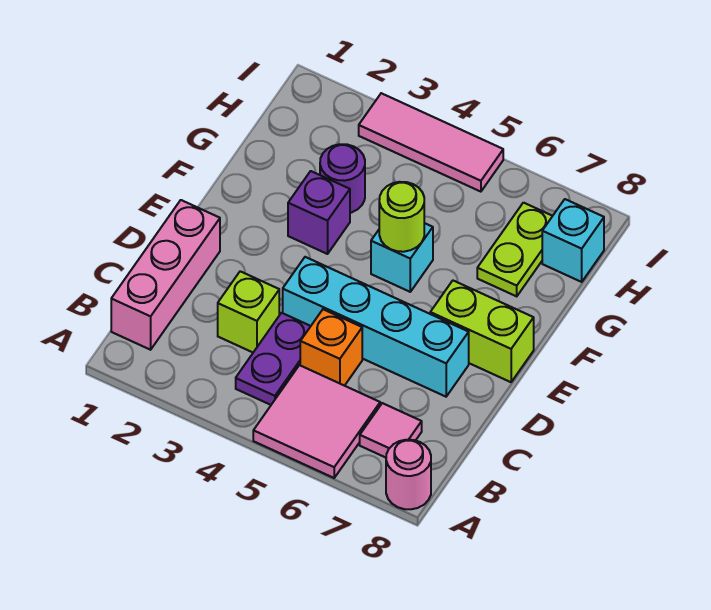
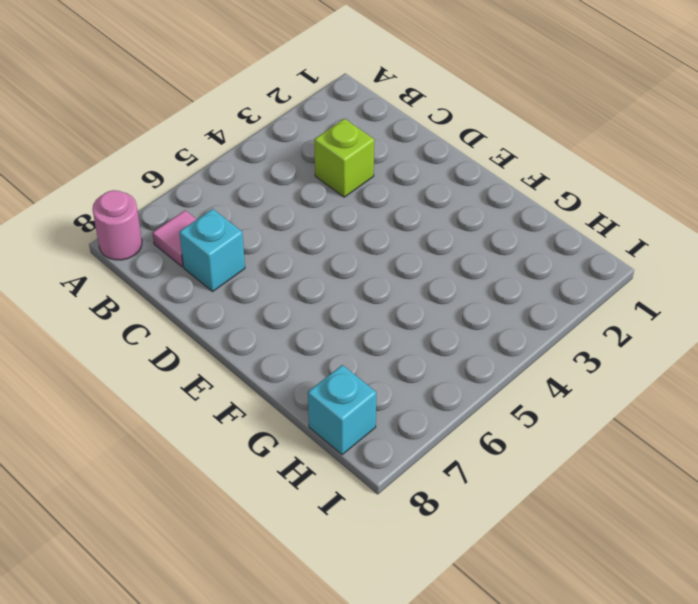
cyan brick C7 level 1 -> cyan brick F5 level 1
none -> pink tile A5:B6 level 1
none -> pink brick B1:D1 level 1
none -> purple plate B4:C4 level 1

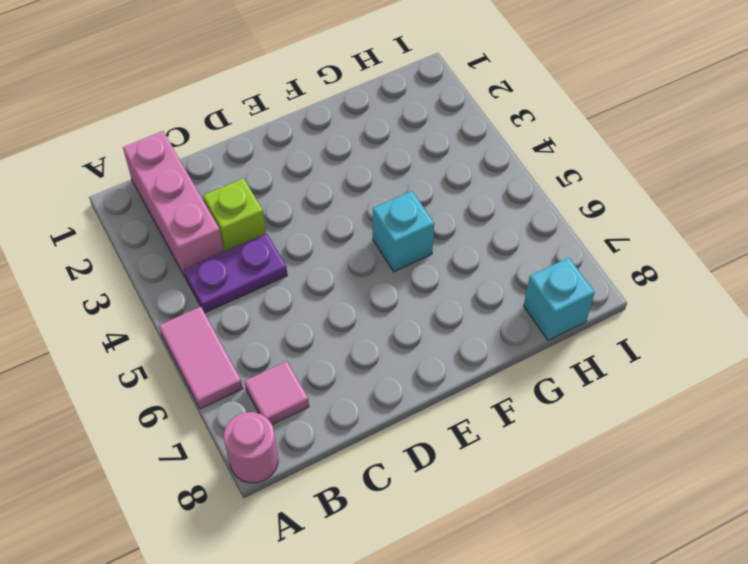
pink tile A5:A6 level 1 -> pink tile A5:B6 level 1
pink brick B1:B3 level 1 -> pink brick B1:D1 level 1
none -> orange brick C5 level 1
none -> cyan brick D4:D7 level 1
none -> lime brick E7:E8 level 1

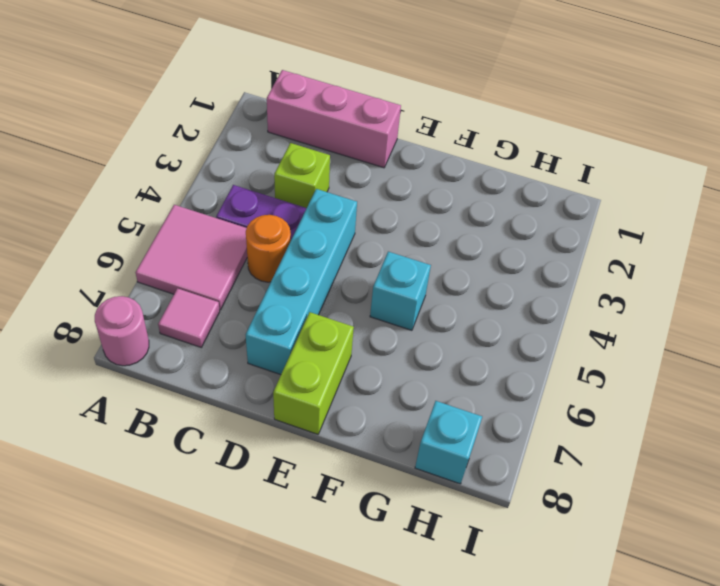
orange round brick C5 level 1 -> orange brick C5 level 1
none -> purple brick F3 level 1
none -> purple round brick G3 level 1
none -> lime plate G7:H7 level 1

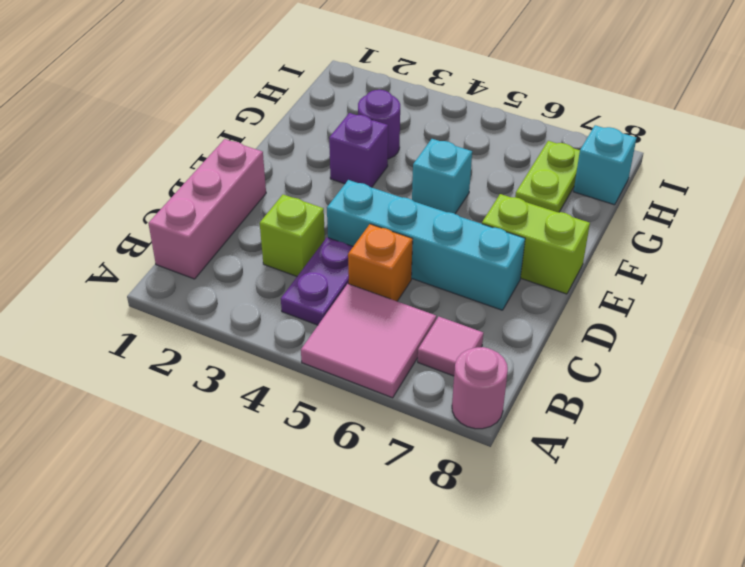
none -> pink tile I3:I5 level 1
none -> lime round brick F5 level 2

